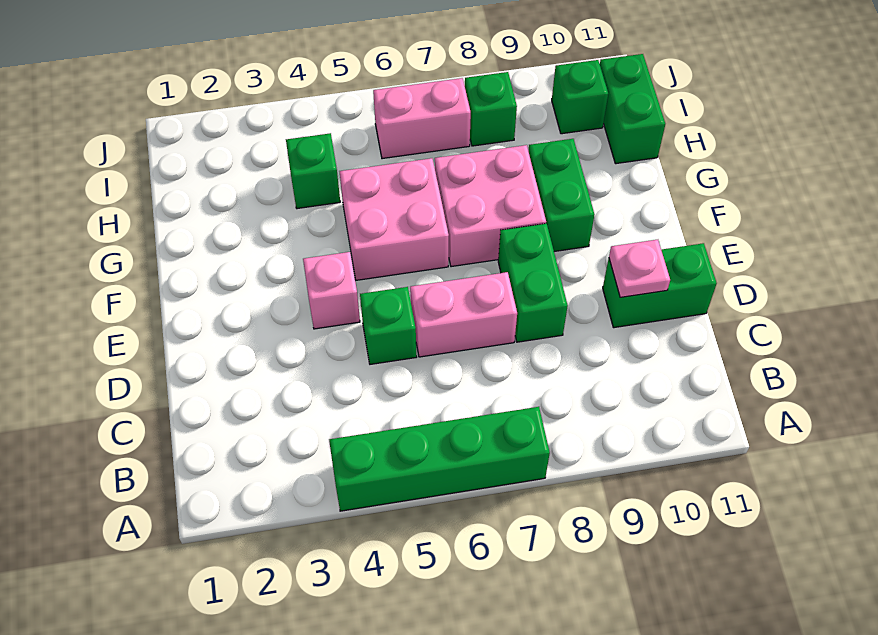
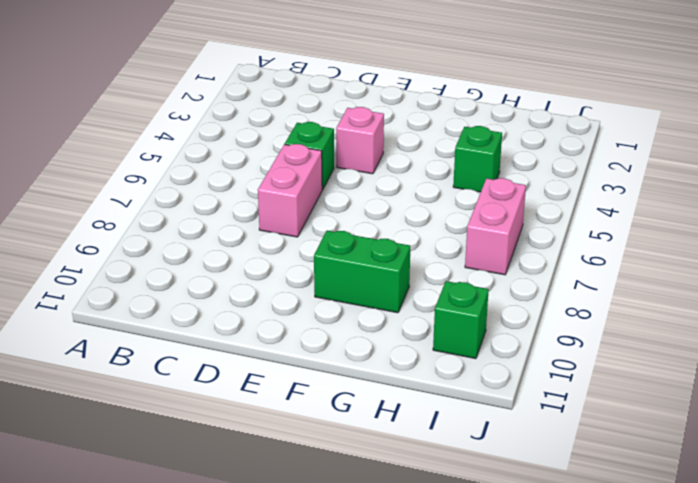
none -> green brick A4:A7 level 1
none -> green brick D8:E8 level 1
none -> green brick D10:D11 level 1

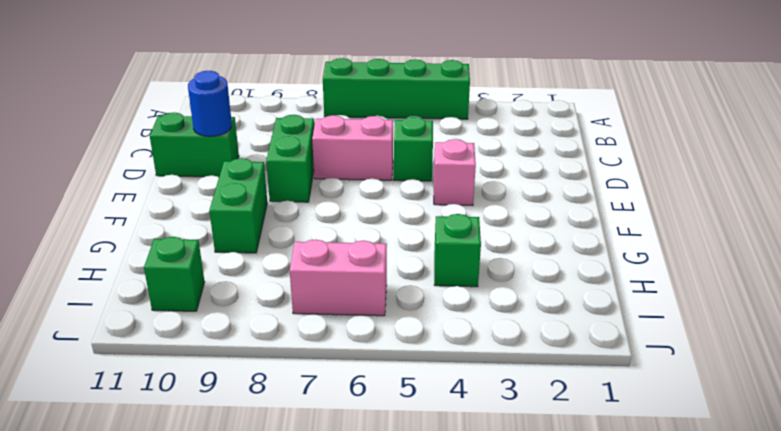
blue round brick D10 level 2 -> pink plate D10 level 2
none -> pink brick F5:G6 level 1
none -> pink brick F7:G8 level 1
none -> green brick H11:I11 level 1

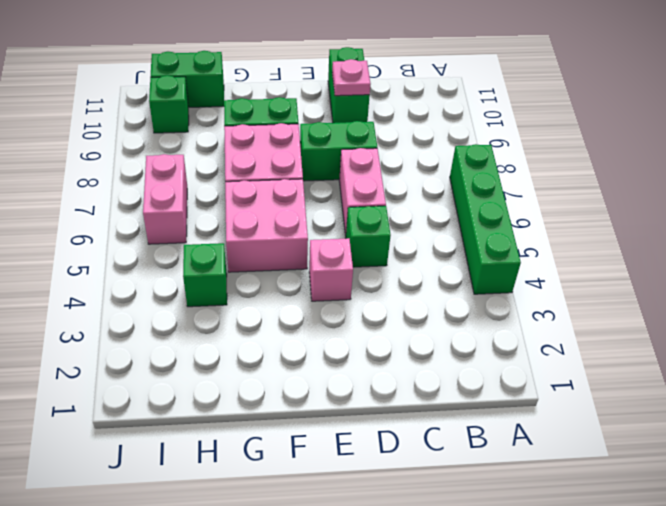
none -> green brick I8 level 1

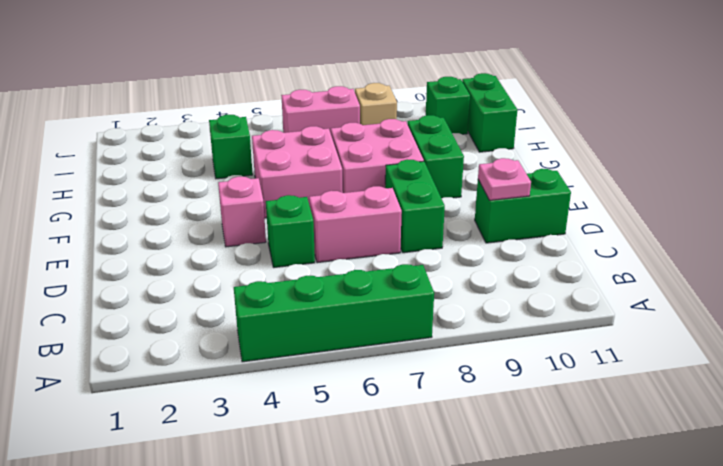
tan brick I8 level 1 -> green brick I8 level 1

